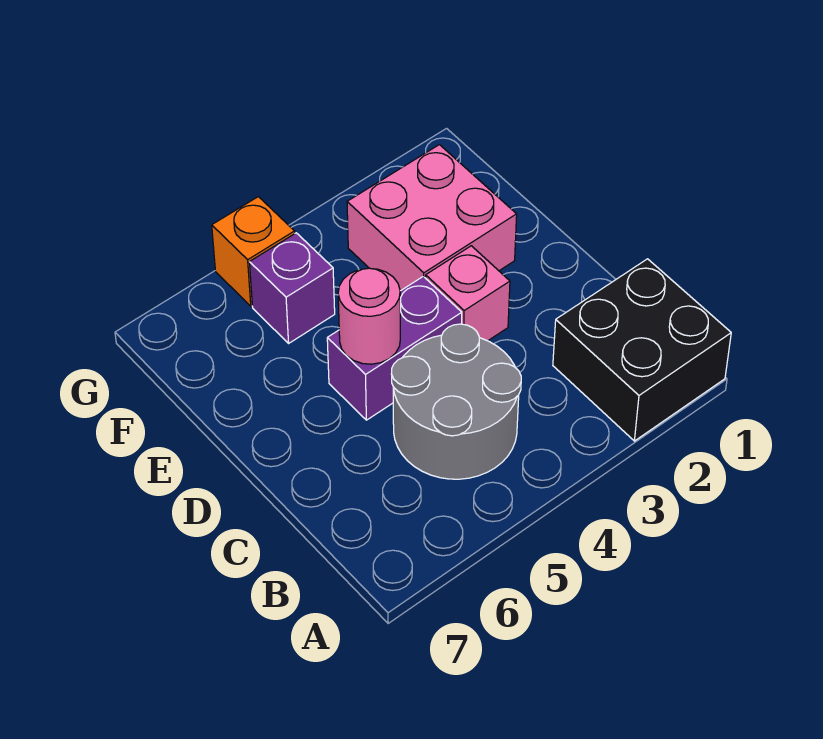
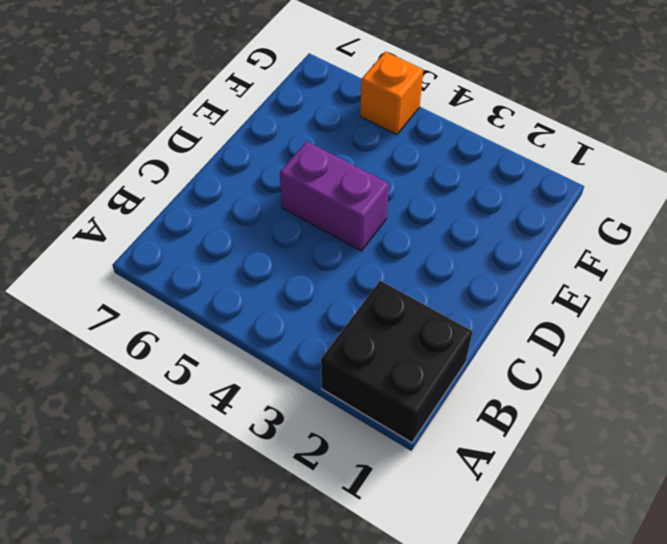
none -> grey round brick B4:C5 level 1
none -> pink brick D3 level 1

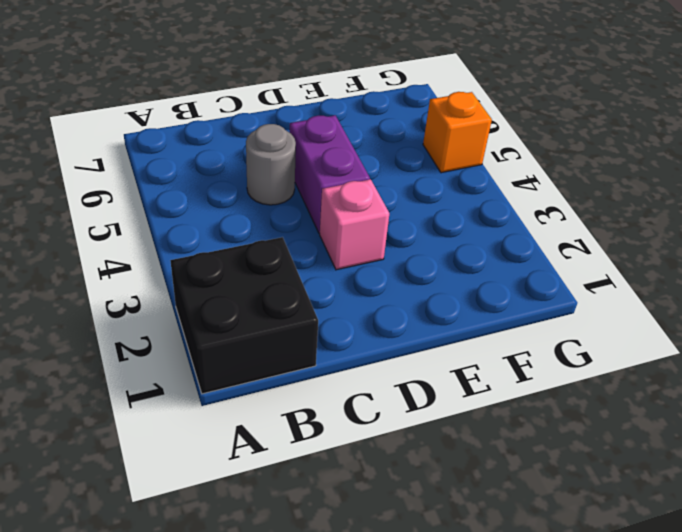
grey round brick C5 level 1 -> grey round brick B4:C5 level 1
none -> pink brick E2:F3 level 1
none -> purple brick F5 level 1

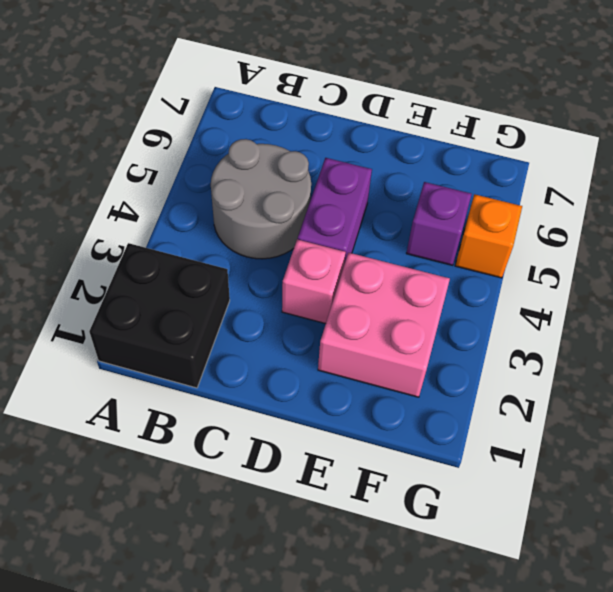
none -> pink round brick D5 level 2

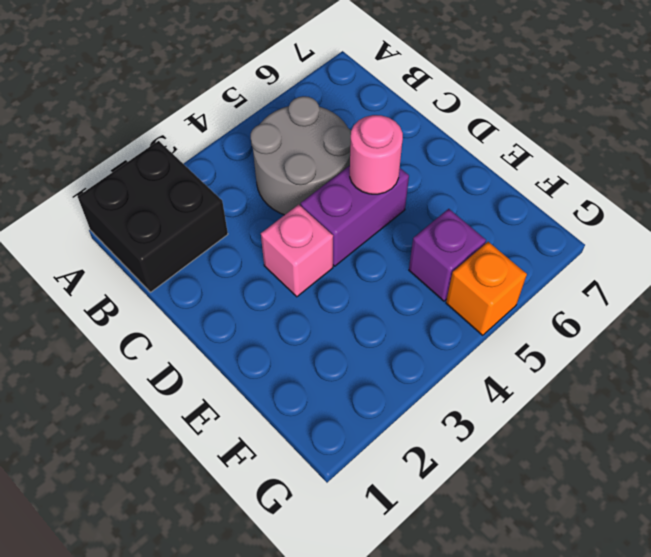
none -> pink brick E2:F3 level 1

